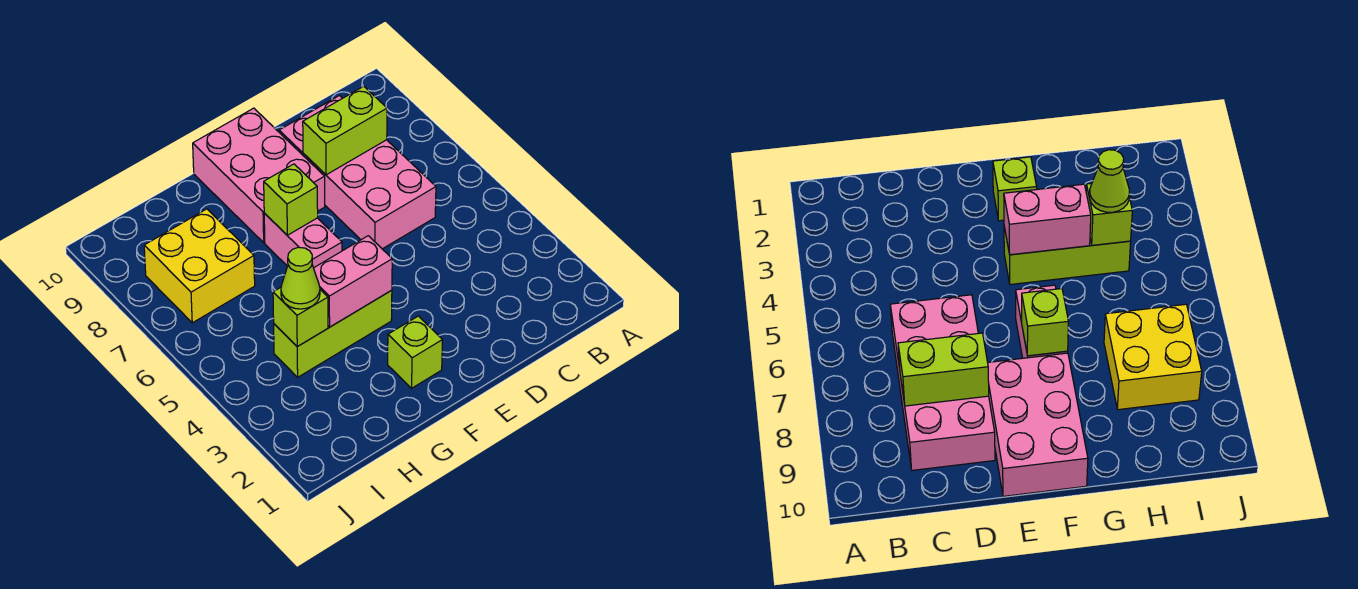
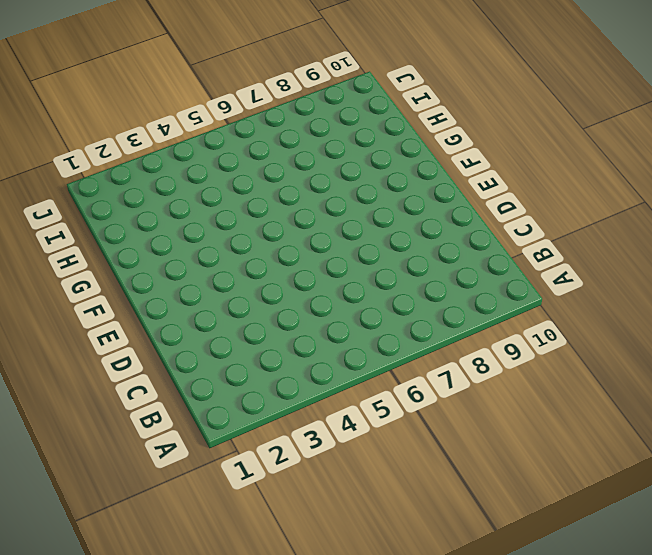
none -> pink brick C6:D9 level 1
none -> pink brick E8:F10 level 1

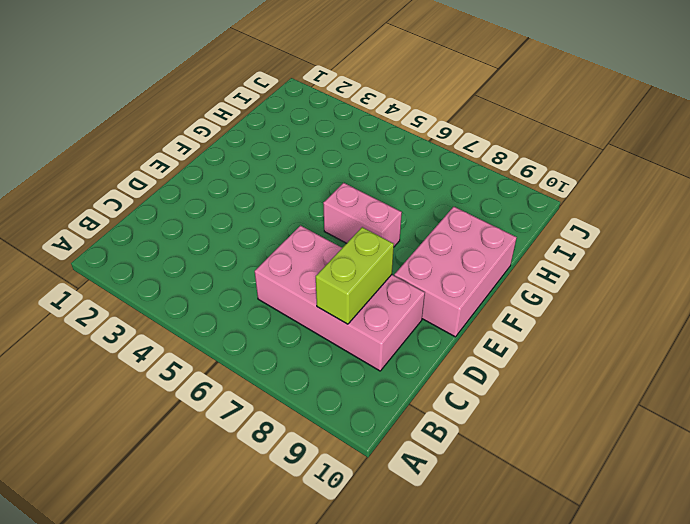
pink brick E9:G10 level 1 -> pink brick E8:F10 level 1
none -> lime brick F2 level 1
none -> lime brick F4:H4 level 1

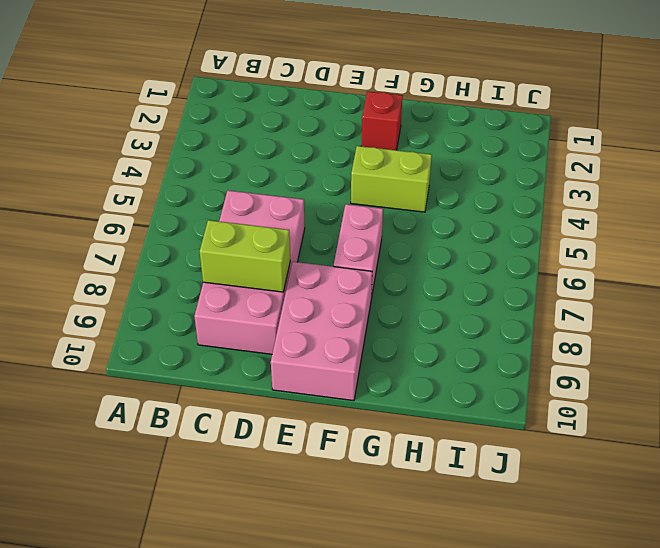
red brick F2 level 1 -> lime brick F2 level 1
lime brick F4:G4 level 1 -> lime brick F4:H4 level 1
none -> yellow brick H7:I8 level 1
none -> pink brick F4:G4 level 2

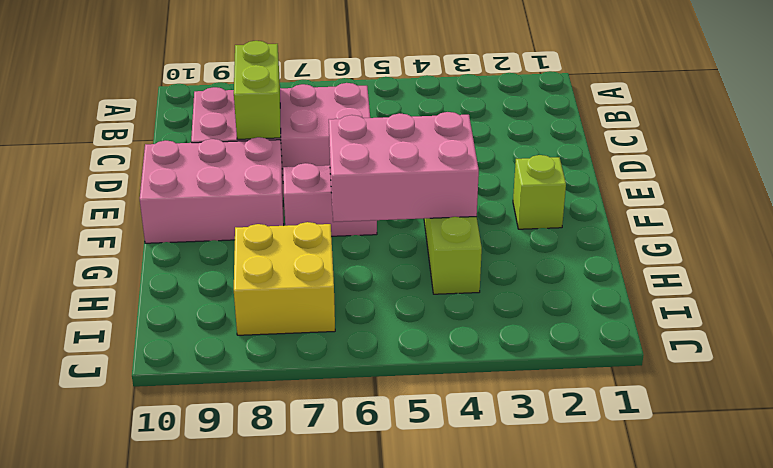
pink brick F4:G6 level 2 -> pink brick F4:G4 level 2
none -> lime brick F7 level 2
none -> lime brick H4 level 2

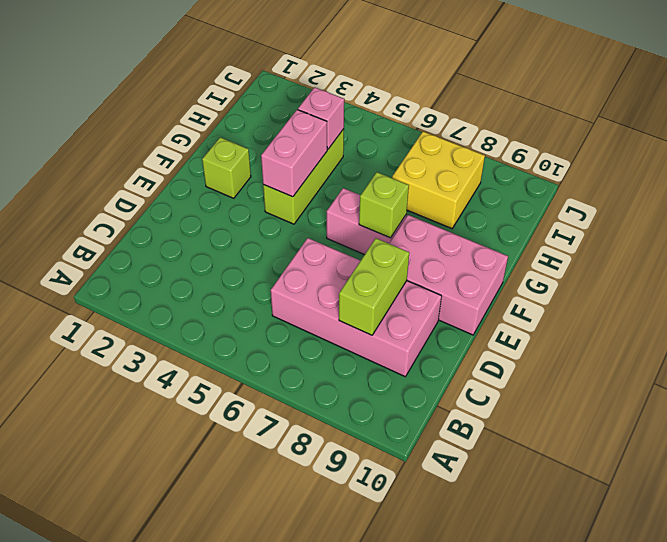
pink brick H4 level 2 -> lime brick H4 level 2
none -> lime cone H4 level 3

